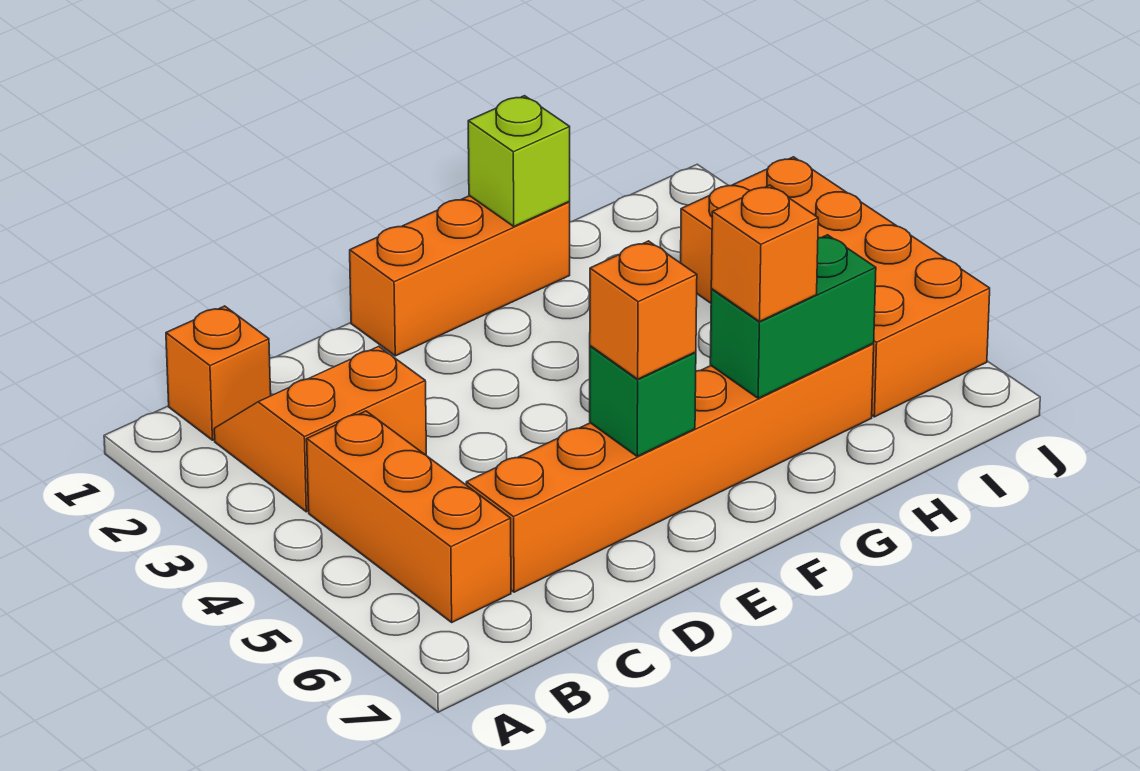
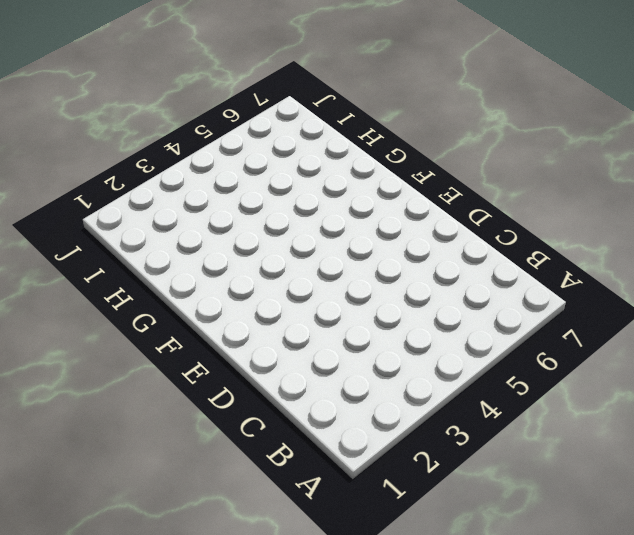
none -> orange brick B1 level 1
none -> orange slope B2:C3 level 1 top 3

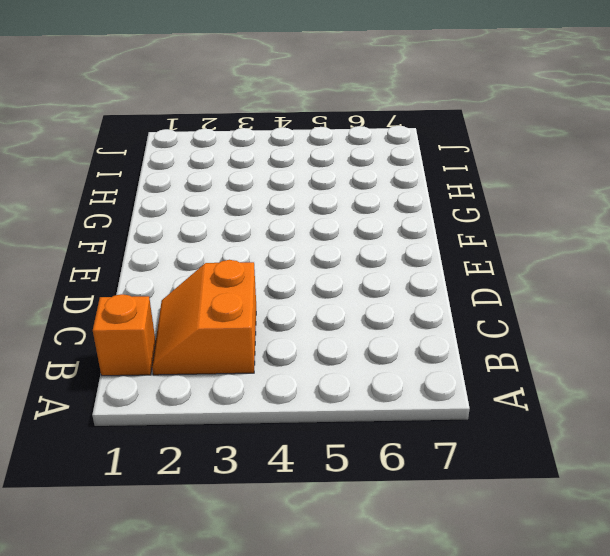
none -> orange brick B4:B6 level 1
none -> orange brick C6:H6 level 1

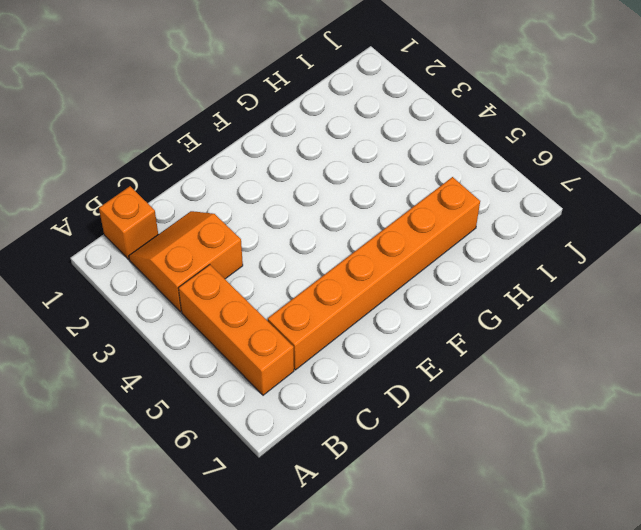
none -> orange brick E1:G1 level 1
none -> orange brick I3:J6 level 1

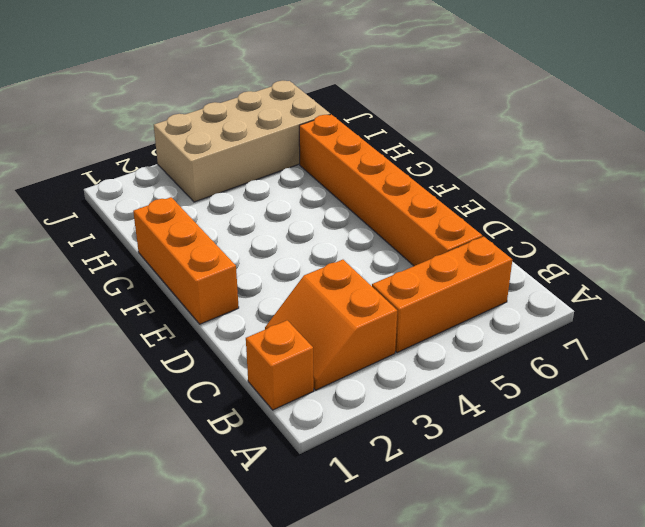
tan brick I3:J6 level 1 -> orange brick I3:J6 level 1
none -> green brick E6 level 2
none -> lime brick G1 level 2

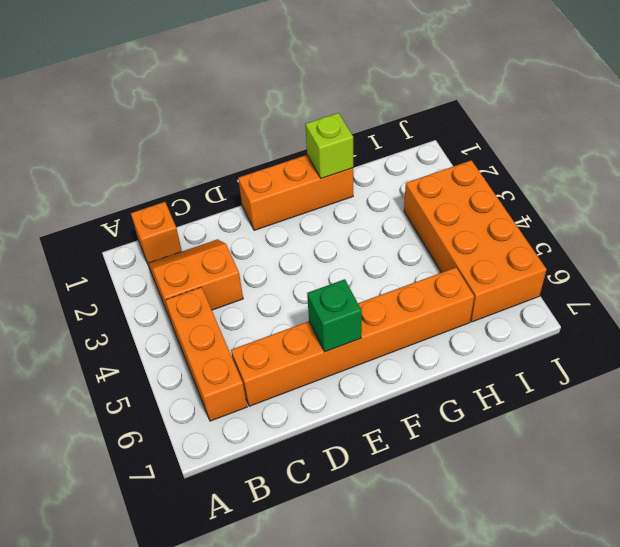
none -> green brick G6:H6 level 2
none -> orange brick E6 level 3

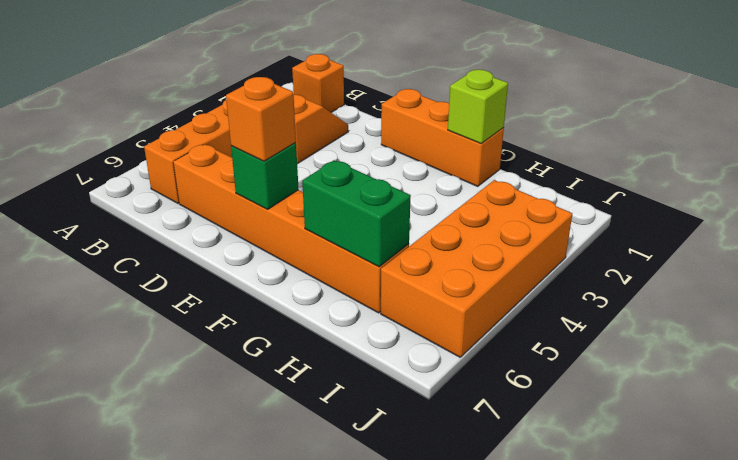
none -> orange brick G6 level 3

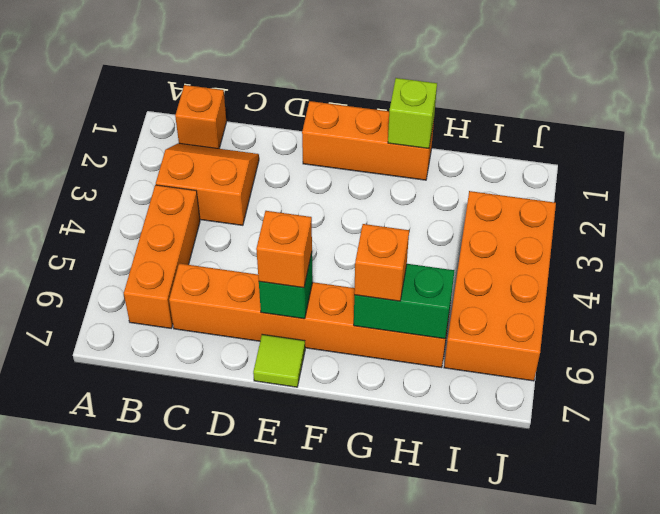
lime tile E7 level 1 -> none

